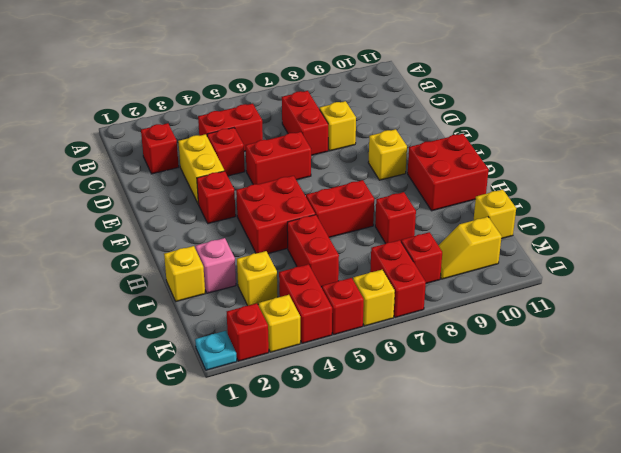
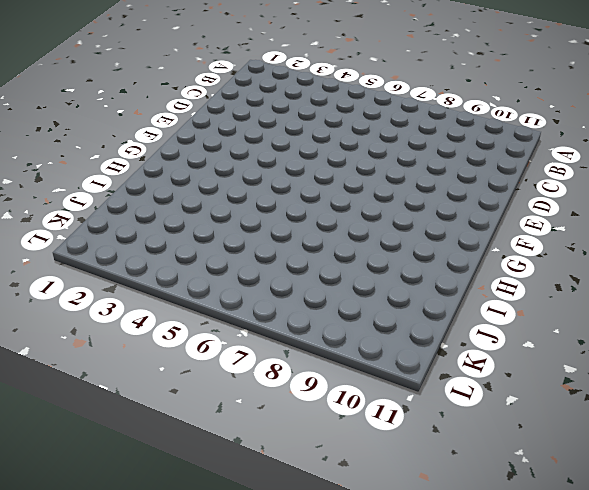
none -> red brick C2 level 1
none -> red brick C4:C5 level 1
none -> red brick C7:D7 level 1

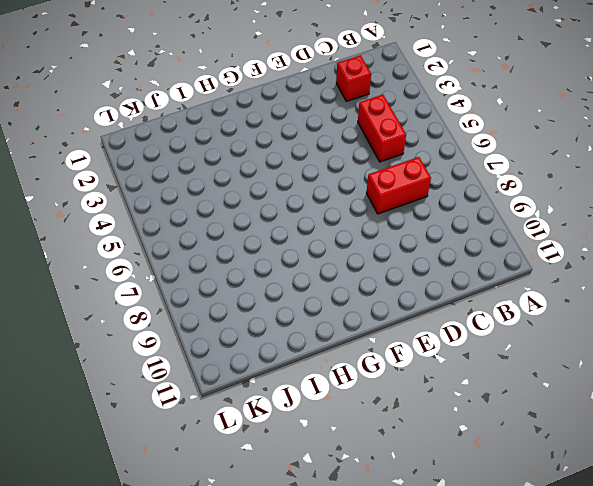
none -> yellow brick D3:E3 level 1
none -> red brick D4 level 1
none -> yellow brick D8 level 1

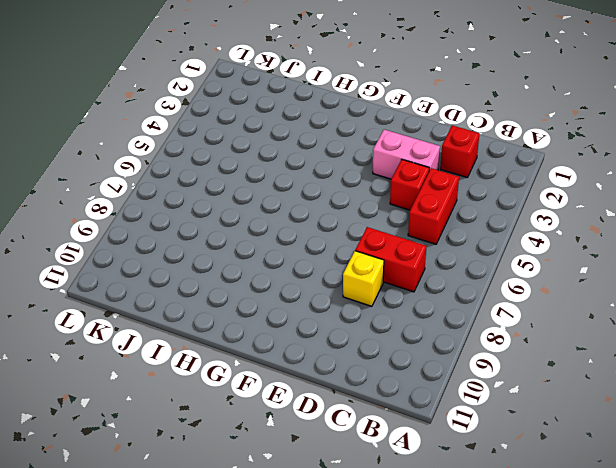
pink brick D3:E3 level 1 -> yellow brick D3:E3 level 1
none -> red brick E5:E6 level 1
none -> red brick F3 level 1
none -> yellow brick F9 level 1

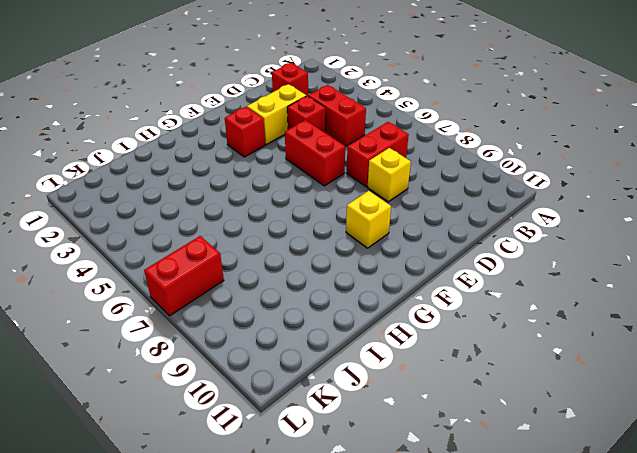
none -> red brick G4:H5 level 1
none -> red brick G10:H11 level 1
none -> red brick H6:H7 level 1

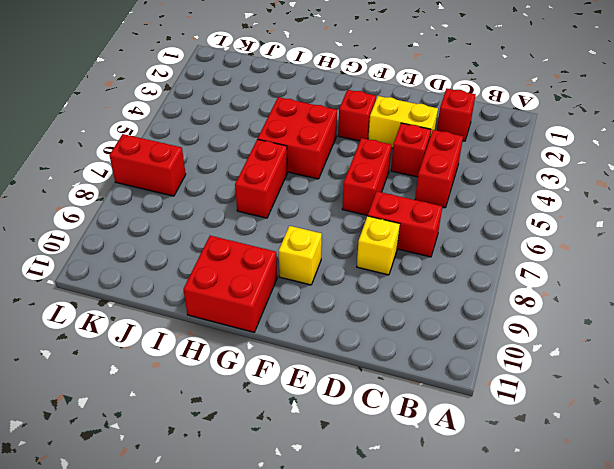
none -> yellow brick I1 level 1
none -> pink brick I2 level 1
none -> red brick I5:J5 level 1

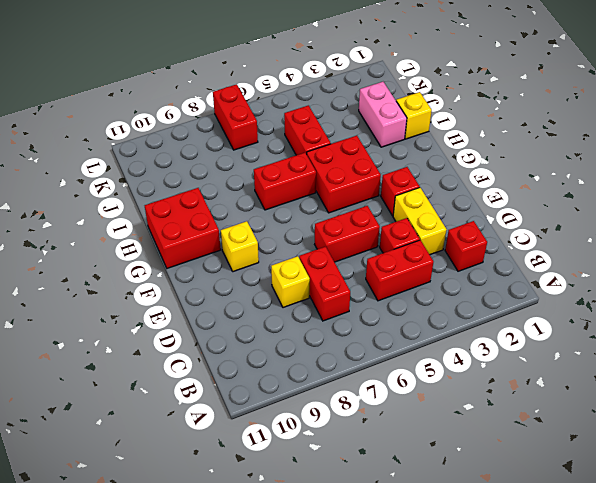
pink brick I2:J2 level 1 -> pink brick I2 level 1
none -> red brick I8 level 1
none -> yellow brick J3 level 1
none -> yellow brick J11 level 1

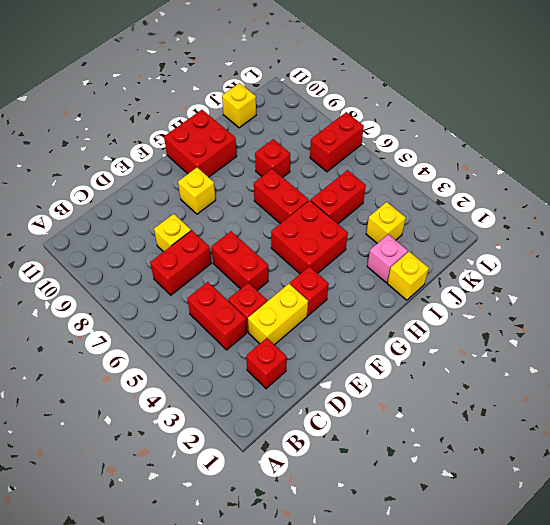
none -> red brick K4:L4 level 1
none -> red brick K8 level 1
none -> yellow slope K9:K10 level 1 top 10

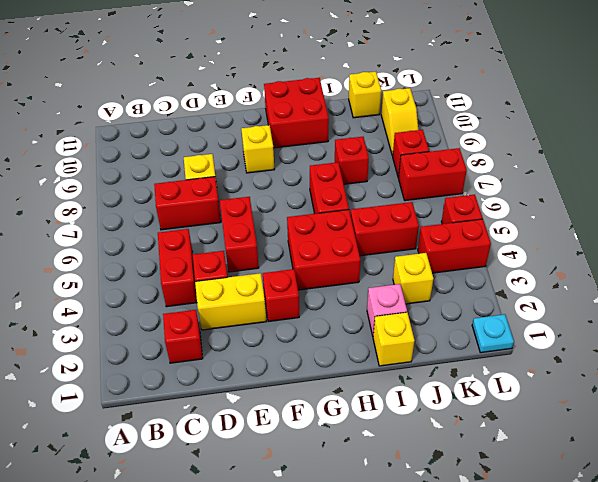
none -> red brick L2 level 1
none -> yellow brick L3 level 1
none -> yellow brick L6 level 1

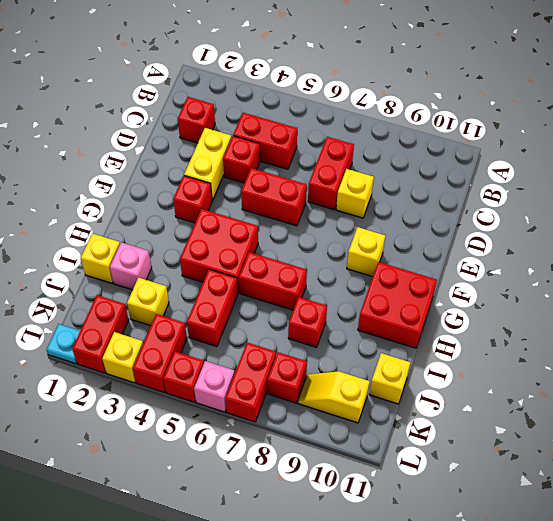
red brick K2:L2 level 1 -> red brick L2 level 1
pink brick L6 level 1 -> yellow brick L6 level 1

